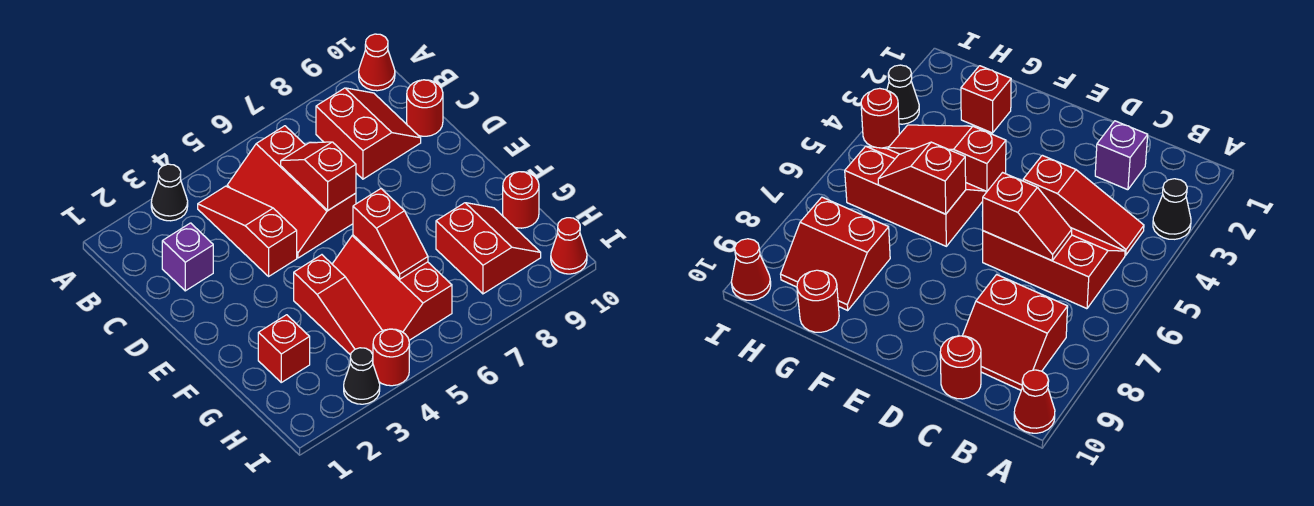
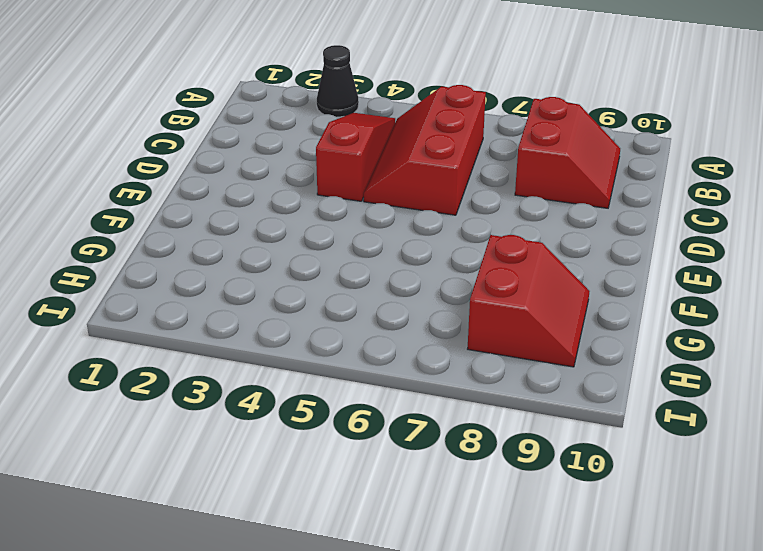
none -> red cone A10 level 1
none -> purple brick C2 level 1
none -> red round brick C10 level 1

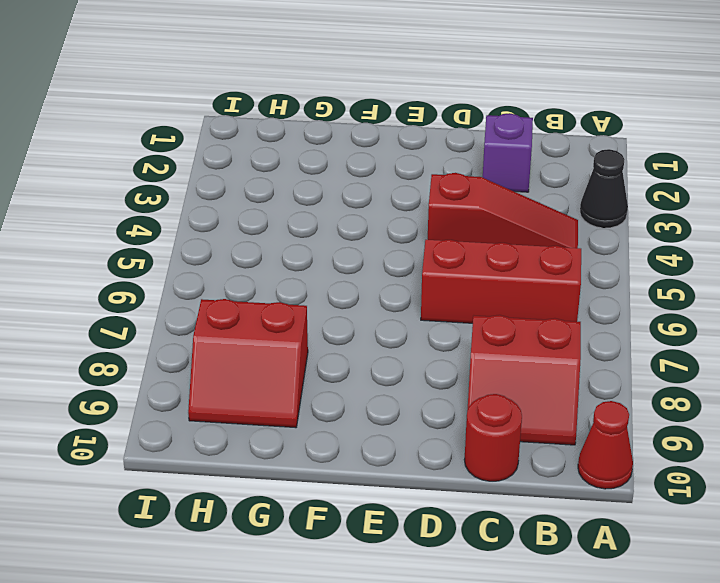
none -> red slope F4:H4 level 1 top F
none -> red slope F5:H6 level 1 top 6
none -> red brick G2 level 1

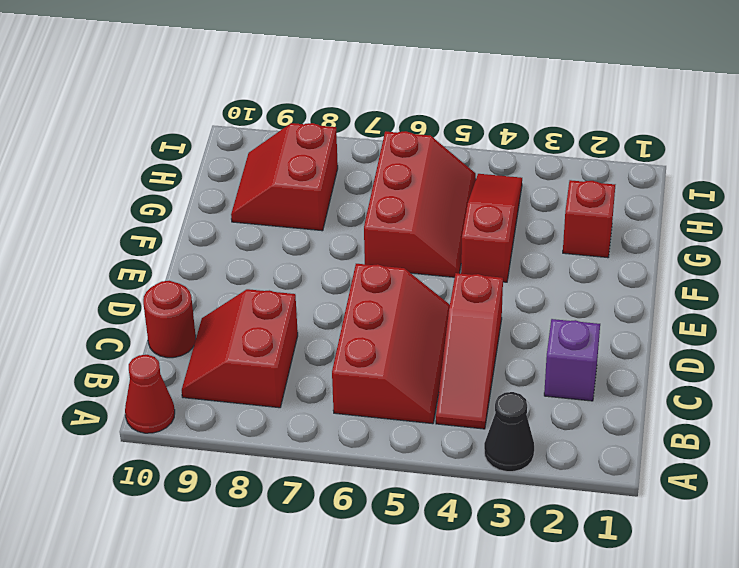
none -> red round brick G10 level 1
none -> black cone I3 level 1
none -> red round brick I4 level 1

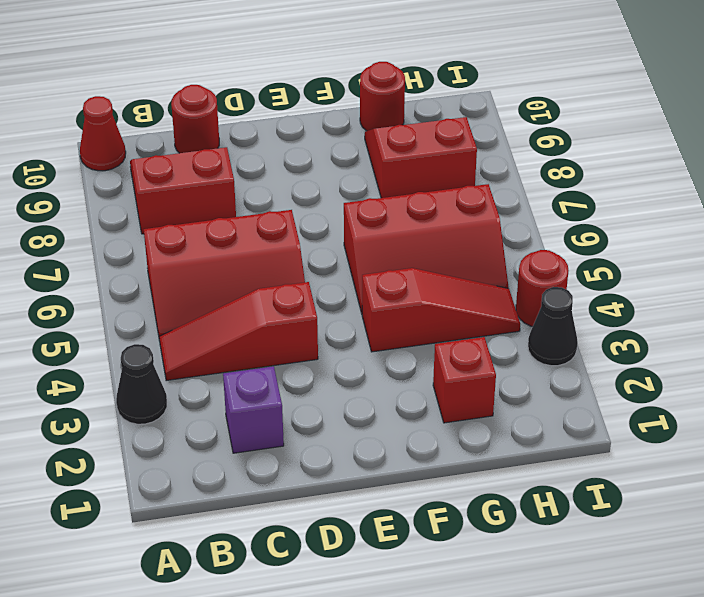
none -> red cone I10 level 1
none -> red slope C6:D6 level 2 top D
none -> red slope F6:G6 level 2 top F

